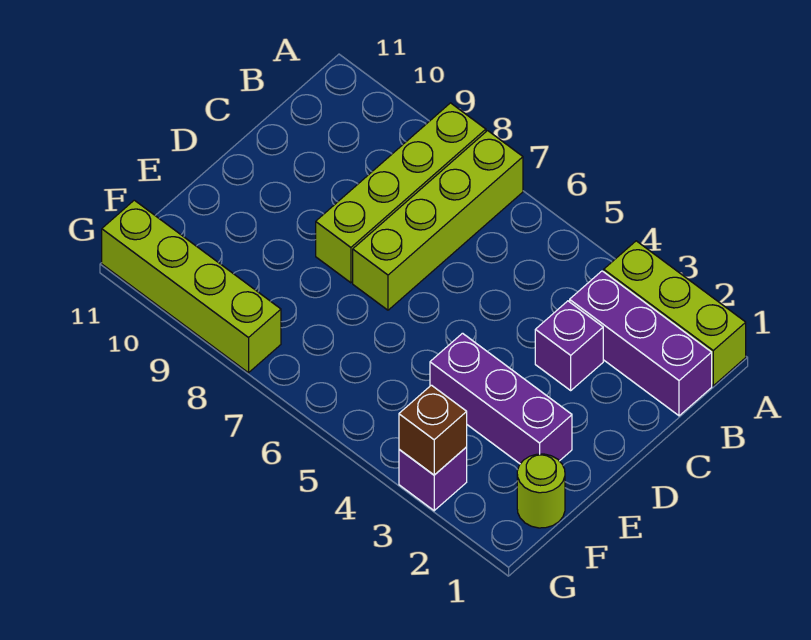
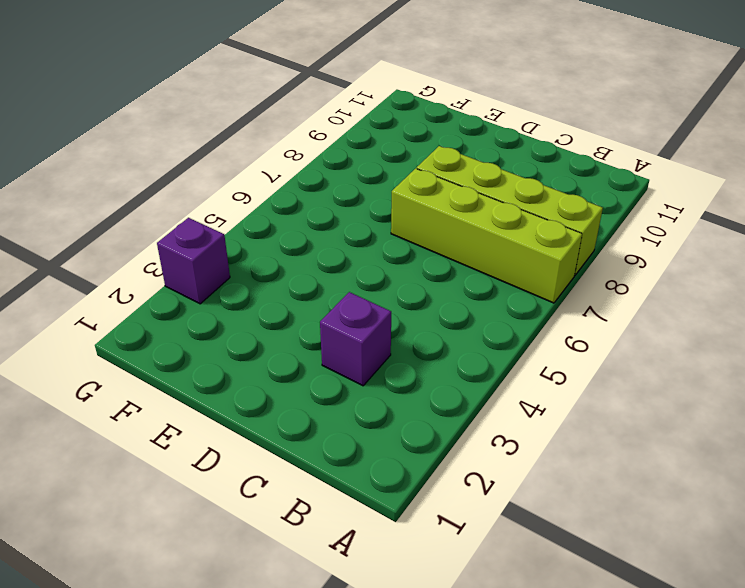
none -> lime brick A1:A3 level 1
none -> purple brick B1:B3 level 1

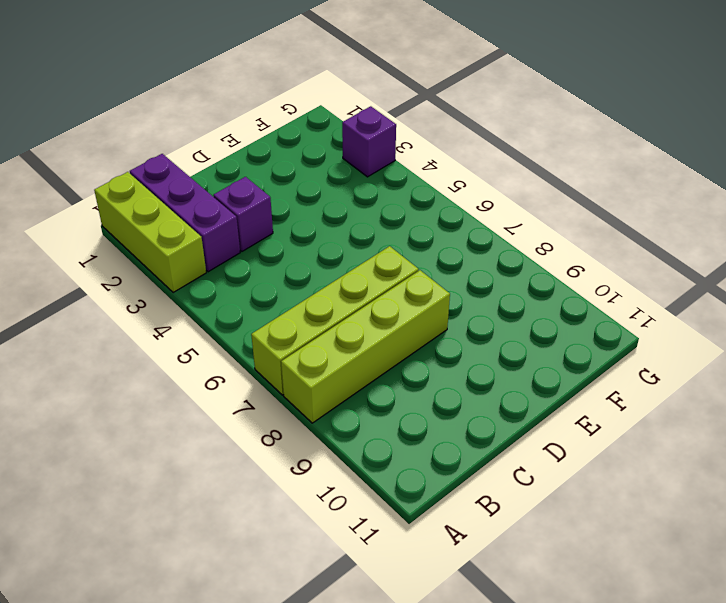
none -> purple brick E2:E4 level 1
none -> lime round brick F1 level 1

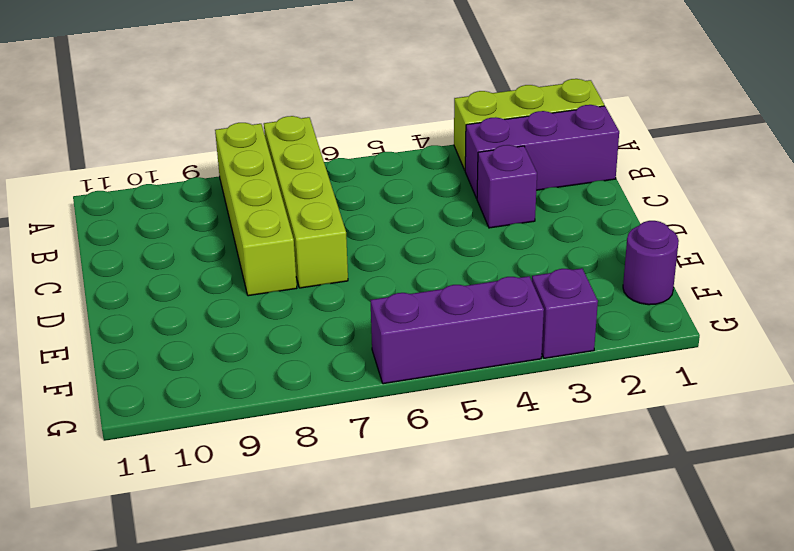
purple round brick F1 level 1 -> lime round brick F1 level 1
purple brick G4:G6 level 1 -> purple brick E2:E4 level 1
none -> lime brick G8:G11 level 1
none -> brown brick G3 level 2

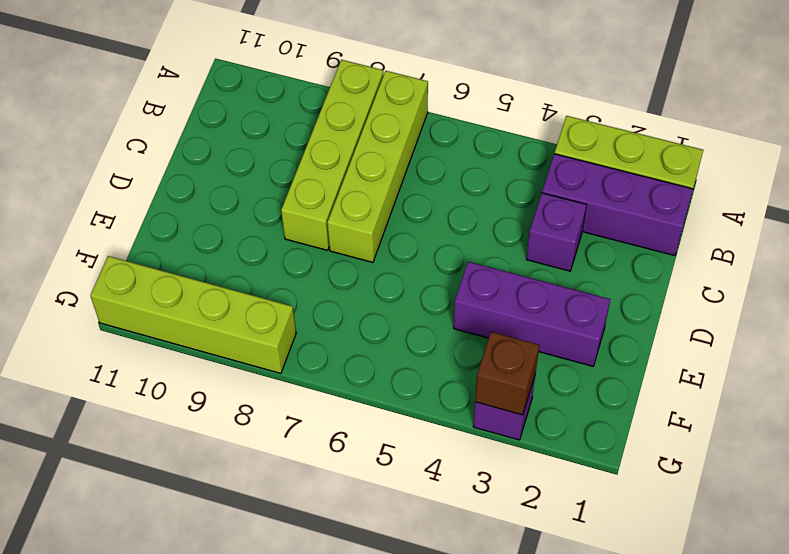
none -> lime round brick F1 level 1

